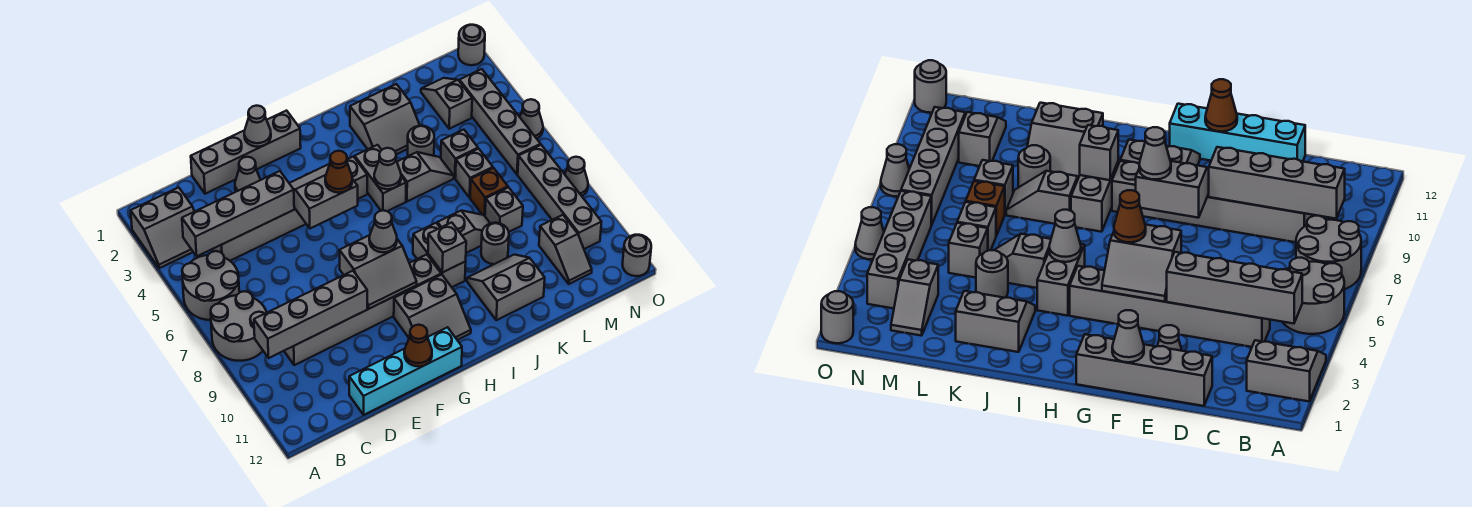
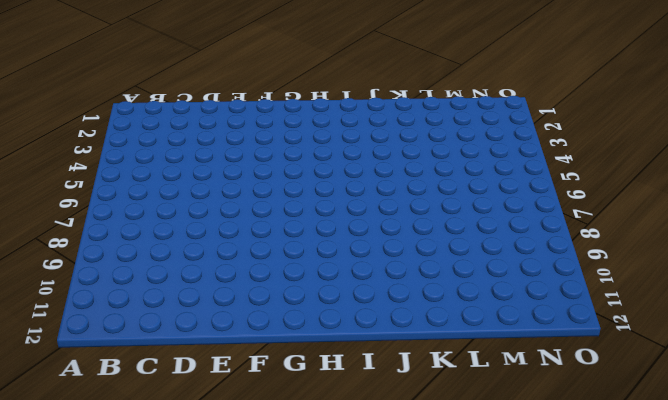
none -> grey slope A2:B3 level 1 top 2
none -> grey round brick A5:B6 level 1
none -> grey round brick A7:B8 level 1
none -> grey brick C4:H4 level 1

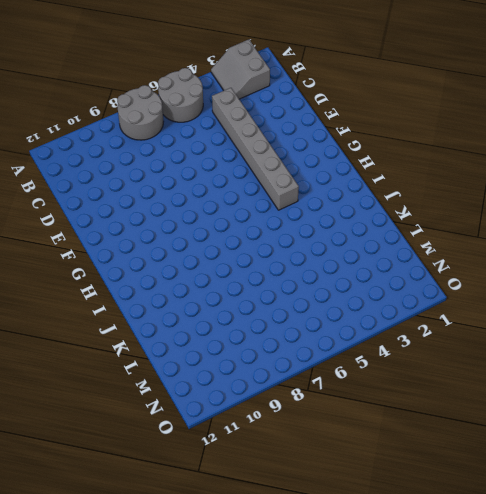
none -> grey brick C9:H9 level 1
none -> grey brick D1:G1 level 1
none -> cyan brick D12:G12 level 1
none -> grey cone E2 level 1

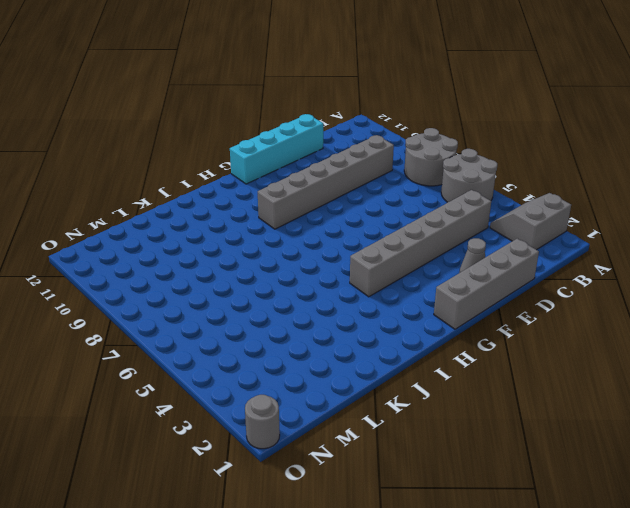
none -> grey slope G10:H11 level 1 top 10
none -> grey brick I4:I5 level 1
none -> grey brick I8:I9 level 1
none -> grey slope J2:K3 level 1 top 2

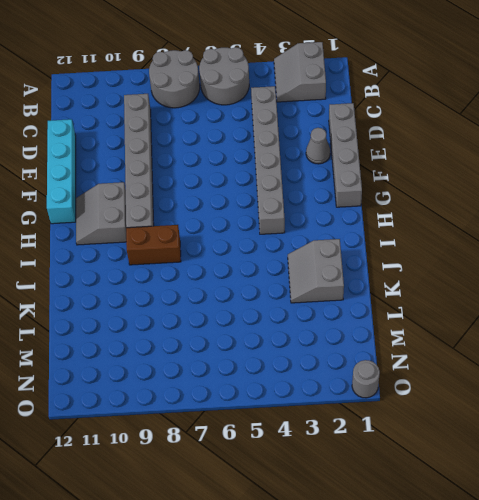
brown brick I8:I9 level 1 -> grey brick I8:I9 level 1
none -> grey brick I4:I5 level 1
none -> grey slope J5:K5 level 1 top J
none -> grey slope J8:K8 level 1 top J
none -> grey slope J10:K11 level 1 top 11

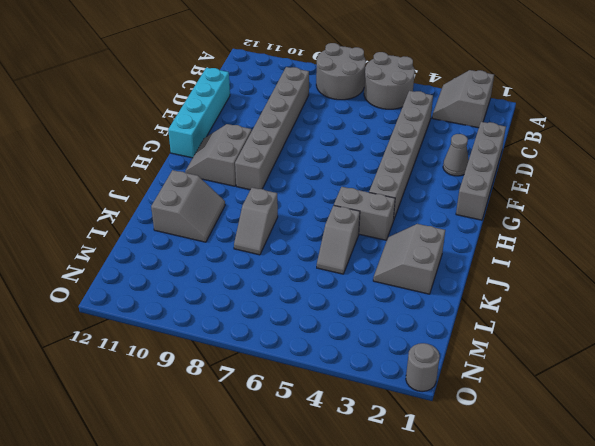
none -> grey brick I8:I9 level 1
none -> grey round brick K4 level 1
none -> grey round brick K9 level 1
none -> grey brick L5 level 1

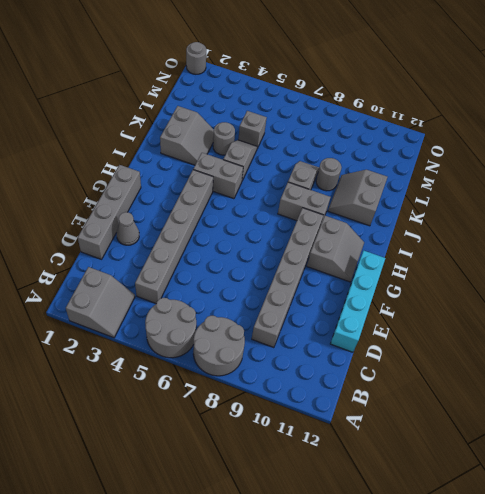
none -> grey brick L6 level 1
none -> brown brick L7 level 1
none -> grey brick L8 level 1
none -> grey slope M2:M3 level 1 top 3

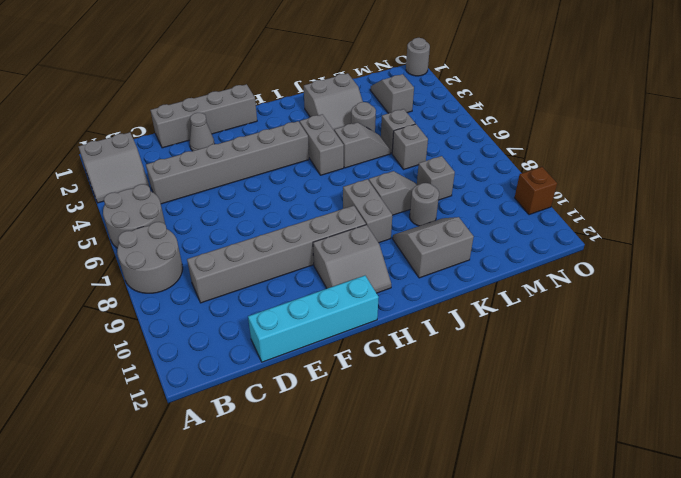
brown brick O10 level 1 -> brown brick L7 level 1
none -> grey slope M10:M11 level 1 top 10
none -> grey brick N3:N6 level 1
none -> grey brick N7:N10 level 1
none -> grey cone O5 level 1

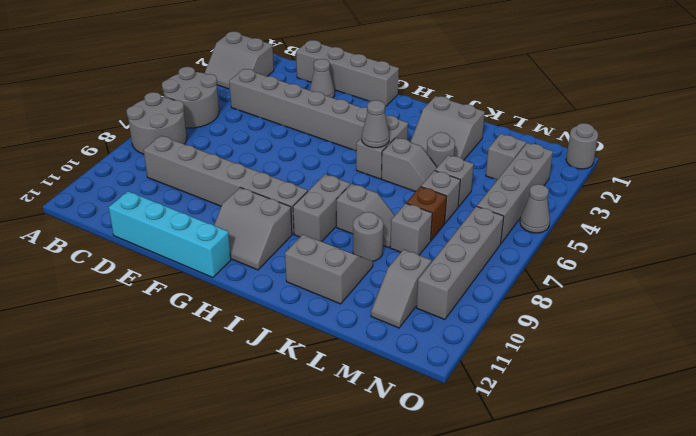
none -> grey cone O8 level 1
none -> grey round brick O12 level 1
none -> grey brick B4:E4 level 2
none -> grey brick B9:E9 level 2

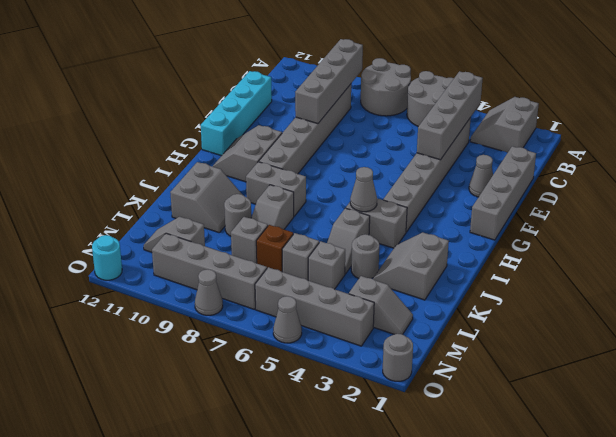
cyan round brick O12 level 1 -> grey round brick O12 level 1
none -> grey cone F1 level 2
none -> grey slope F4:G5 level 2 top 5
none -> grey slope F8:G9 level 2 top 8
none -> brown cone F12 level 2

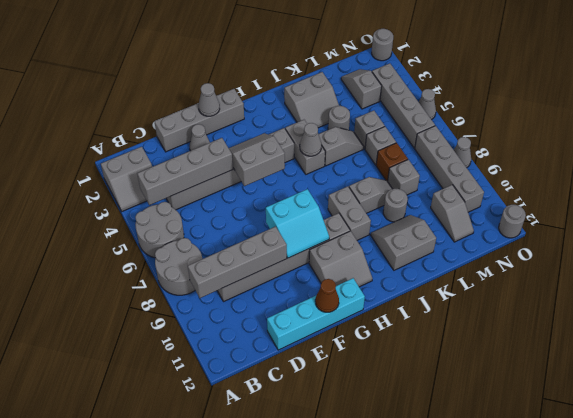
cyan slope F8:G9 level 2 top 8 -> grey slope F8:G9 level 2 top 8
none -> grey brick I9 level 2
none -> brown cone G5 level 3
none -> grey cone G8 level 3

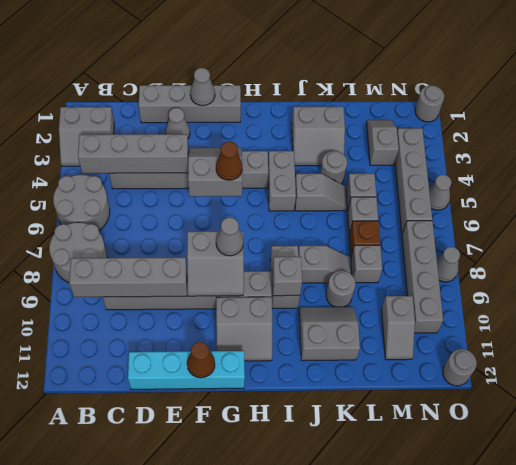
none -> grey cone I5 level 2

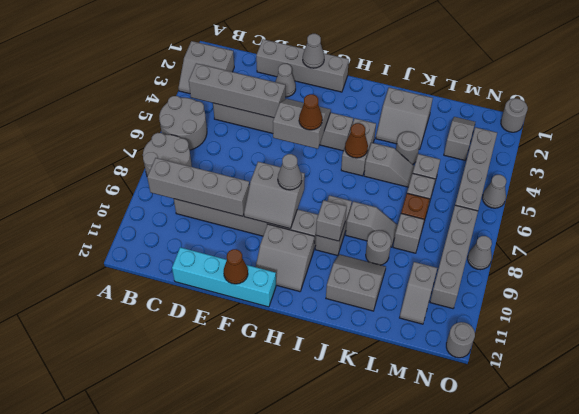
brown cone I5 level 2 -> grey cone I5 level 2

